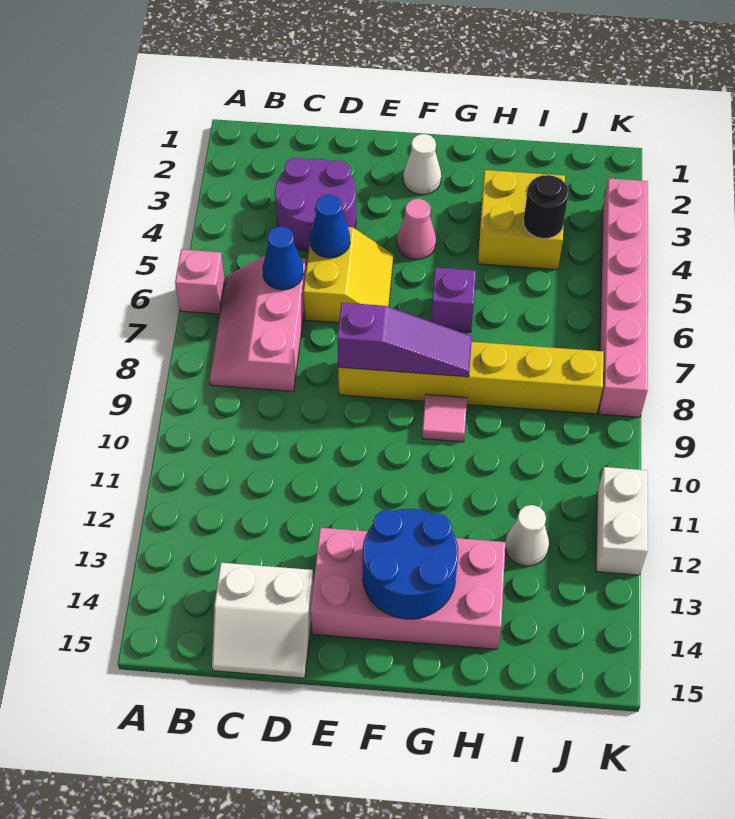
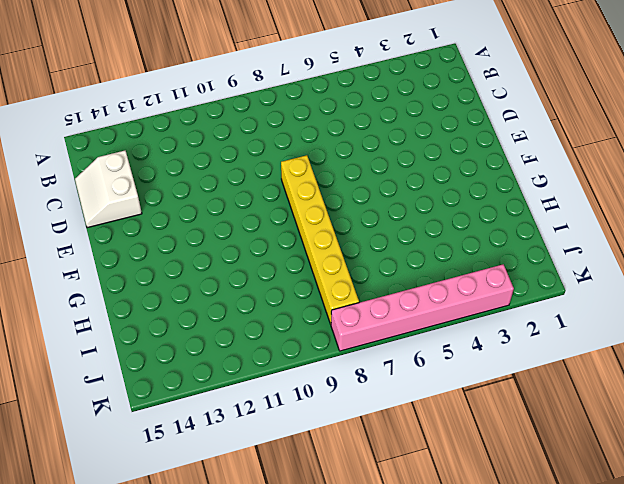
none -> pink brick A6 level 1
none -> pink slope B6:C8 level 1 top C
none -> purple round brick C3:D4 level 1

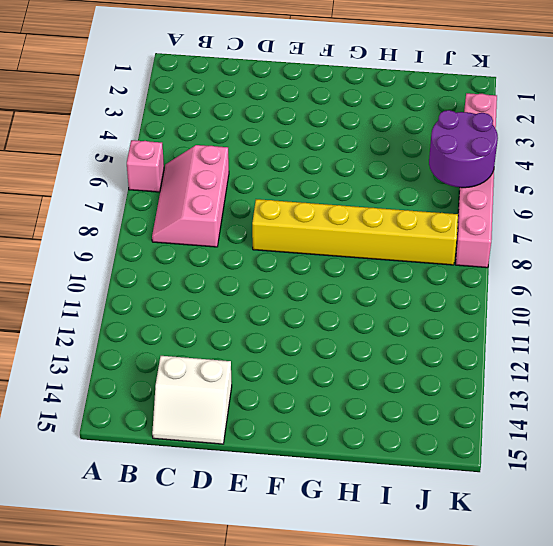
purple round brick J5:K6 level 2 -> purple round brick C3:D4 level 1
none -> yellow slope D5:E6 level 1 top D
none -> pink brick E13:H14 level 1
none -> white cone F2 level 1

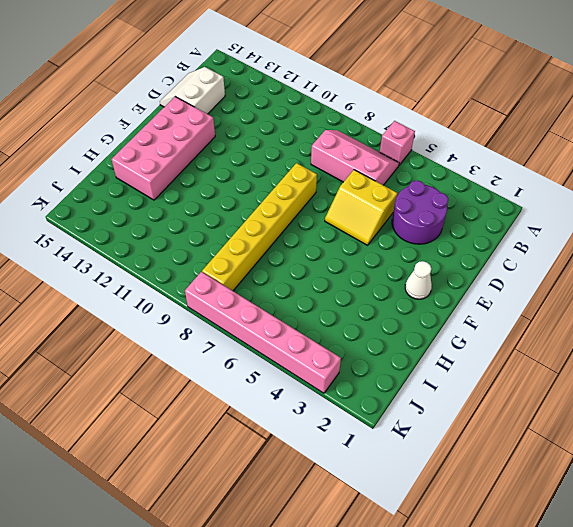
none -> pink cone F4 level 1
none -> purple brick G6 level 1
none -> pink tile G9 level 1

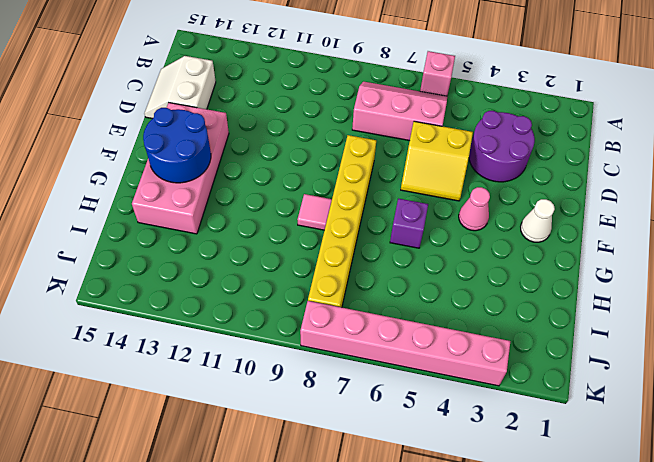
none -> yellow brick H3:I4 level 1
none -> white cone I12 level 1
none -> white brick K11:K12 level 1

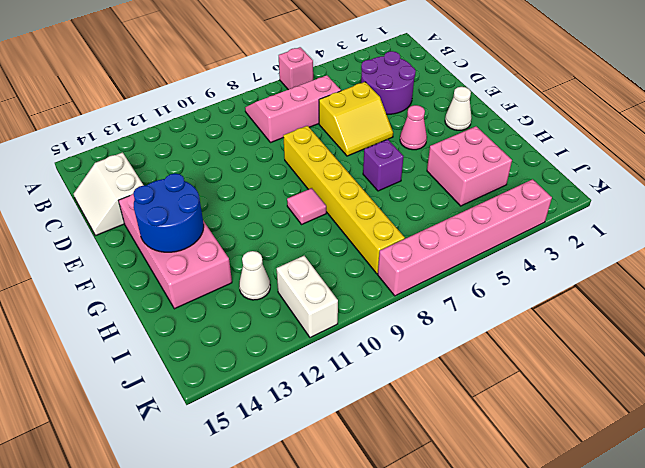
pink brick H3:I4 level 1 -> yellow brick H3:I4 level 1
white brick J11:K11 level 1 -> white brick K11:K12 level 1
none -> blue cone C6 level 2
none -> blue cone D5 level 2
none -> purple slope E8:G8 level 2 top E

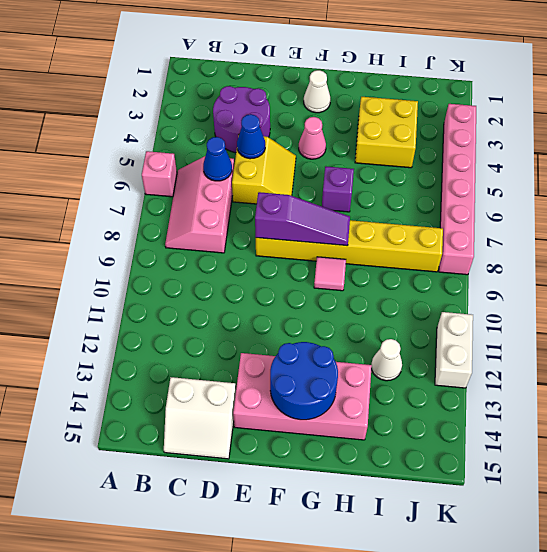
none -> black round brick I4 level 2

